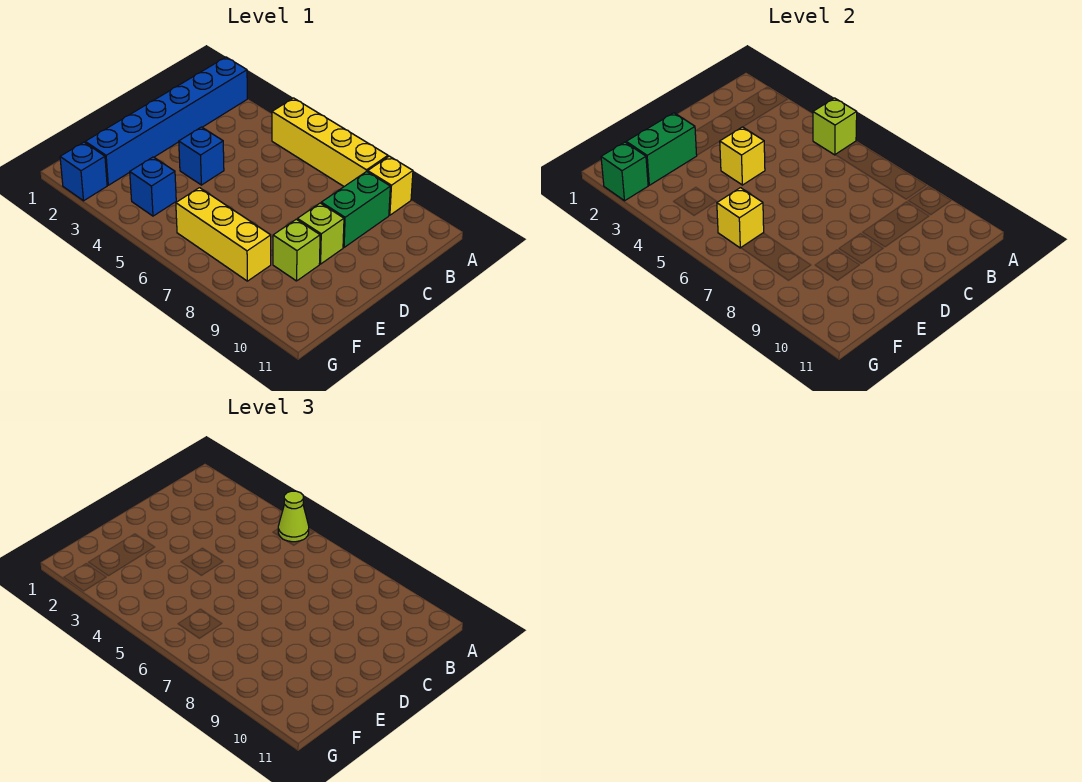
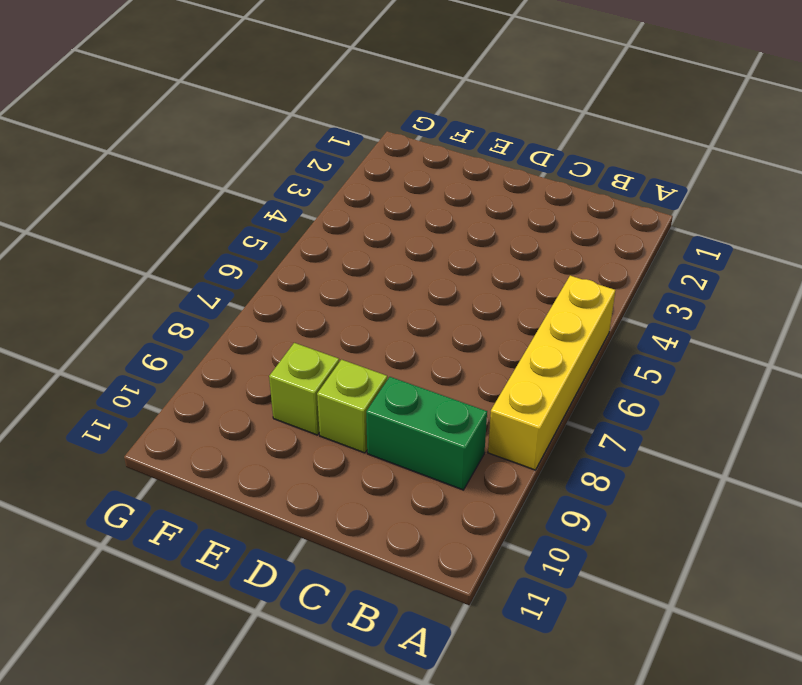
none -> blue brick A2:F2 level 1
none -> yellow brick A9 level 1
none -> blue brick D4 level 1

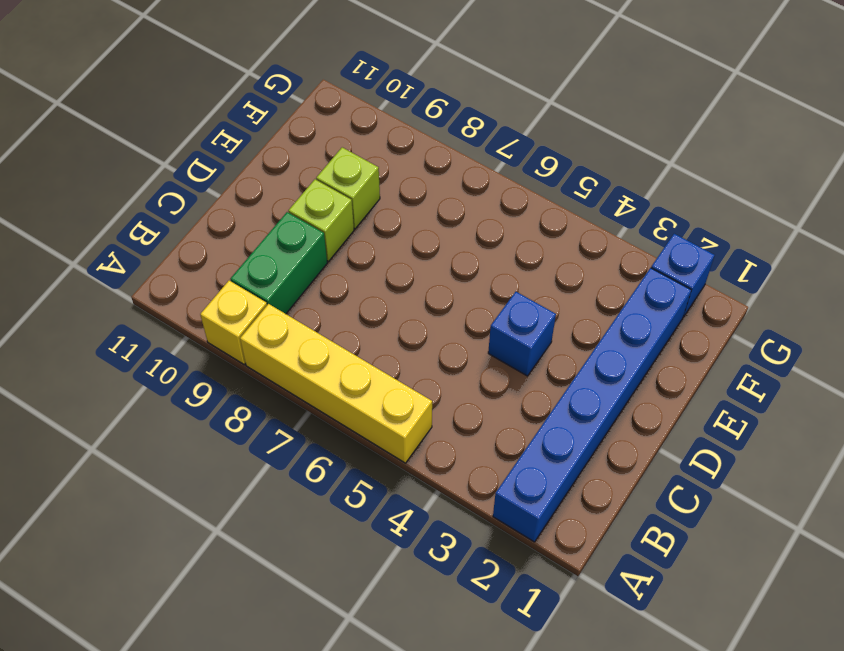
none -> blue brick F4 level 1
none -> yellow brick F6:F8 level 1
none -> lime brick A5 level 2

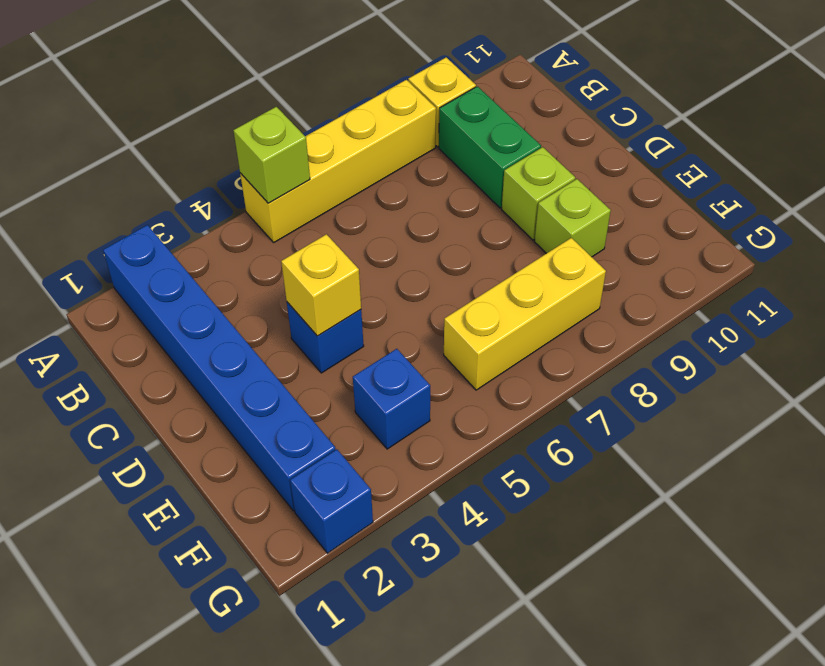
none -> green brick E2:F2 level 2
none -> yellow brick F6 level 2
none -> green brick G2 level 2

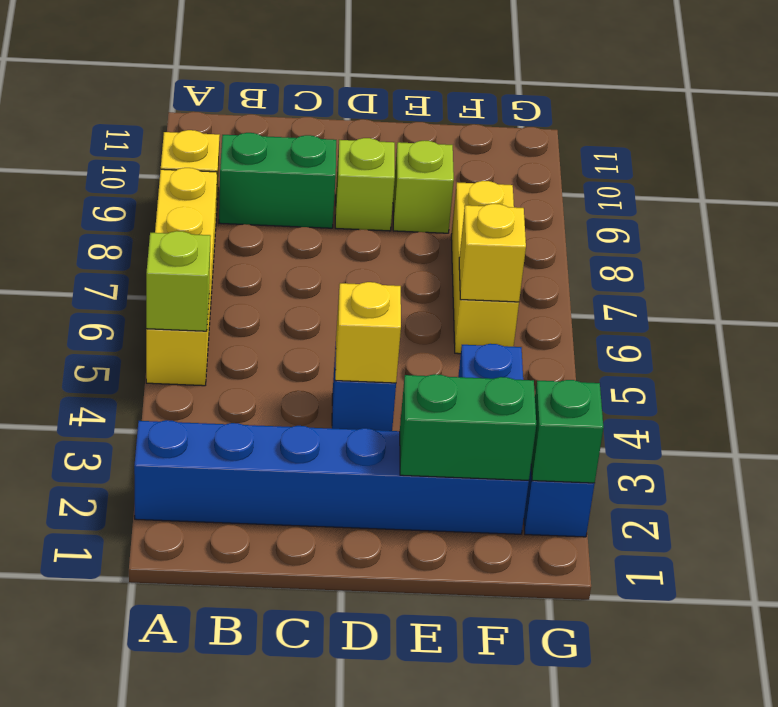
none -> lime cone A5 level 3

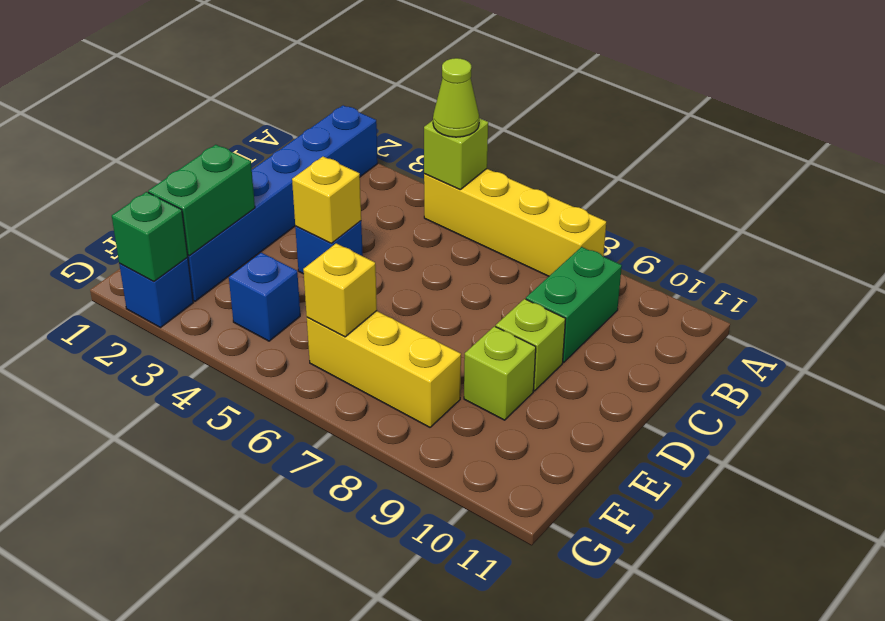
none -> yellow brick A9 level 1

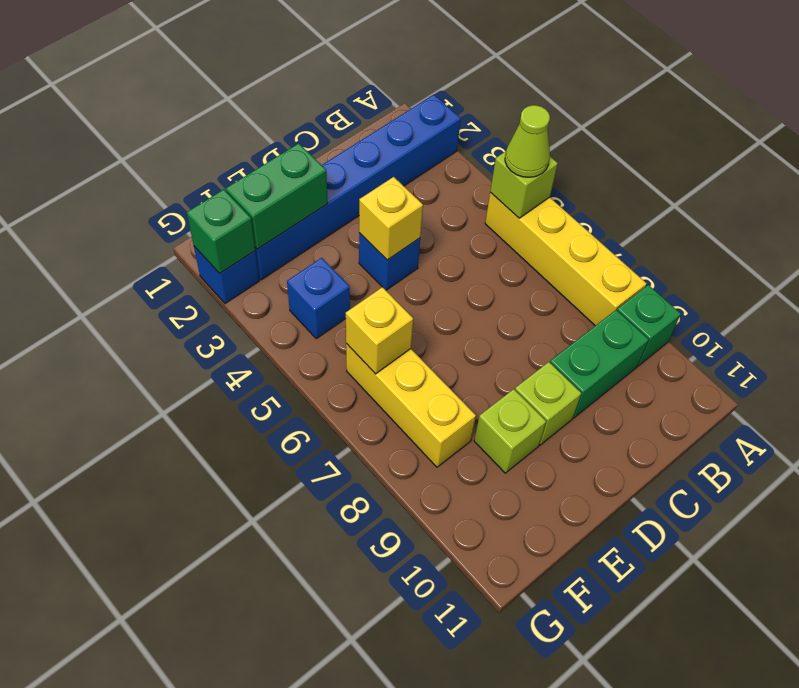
green brick A9 level 1 -> yellow brick A9 level 1

